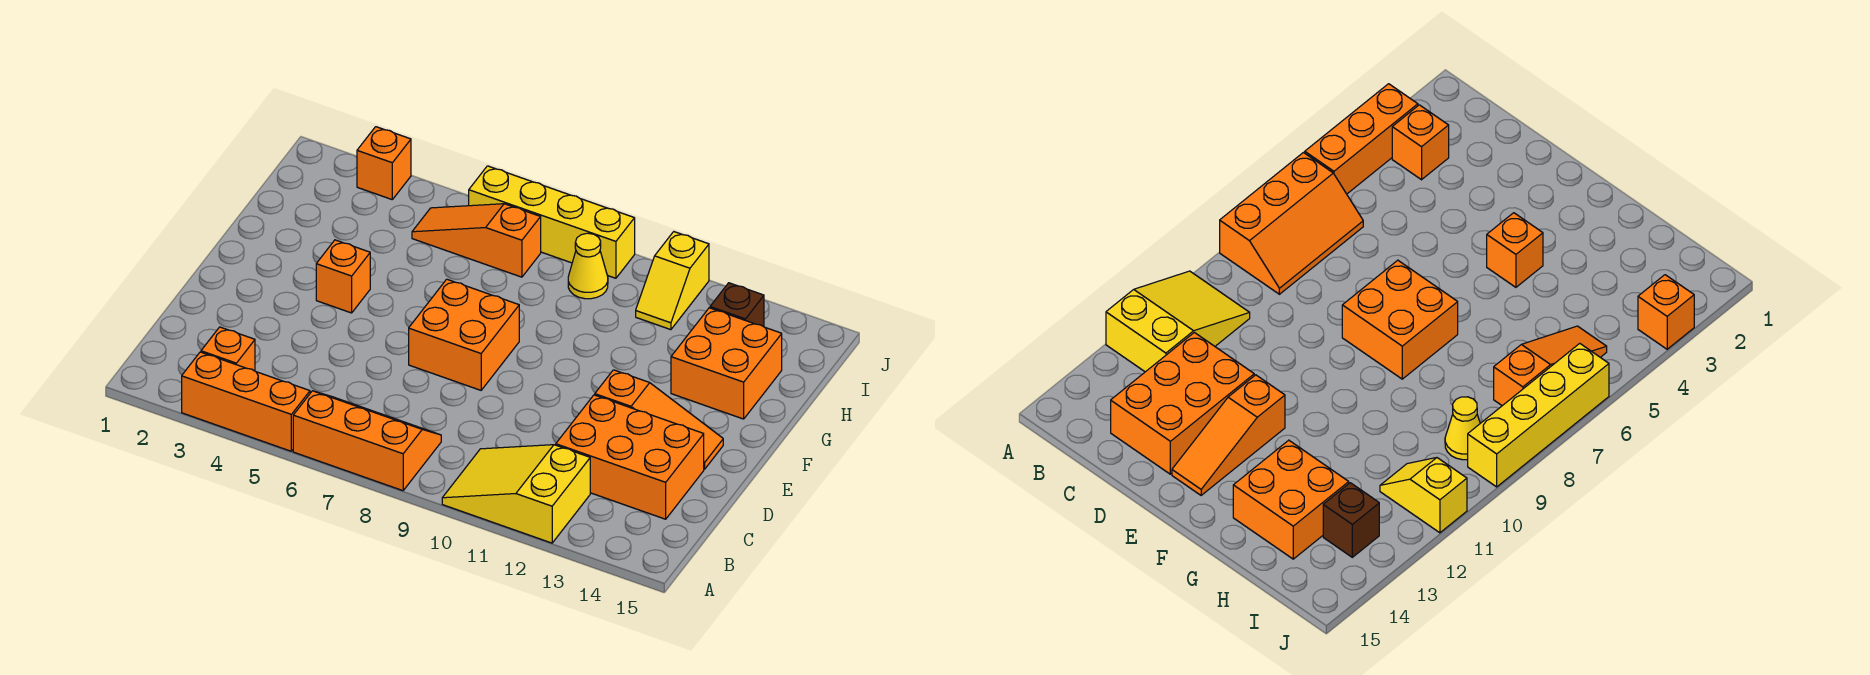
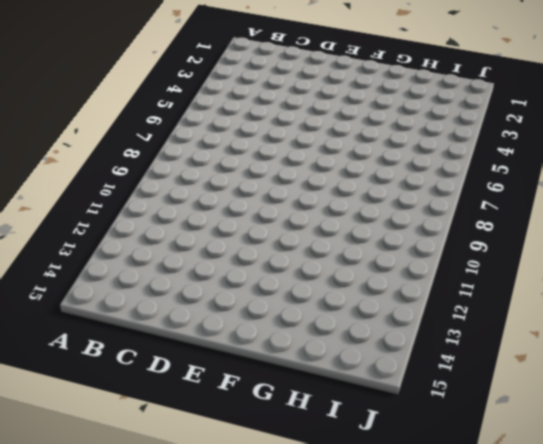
none -> orange brick A3:A5 level 1
none -> orange slope A6:B8 level 1 top A
none -> yellow slope A10:B12 level 1 top 12

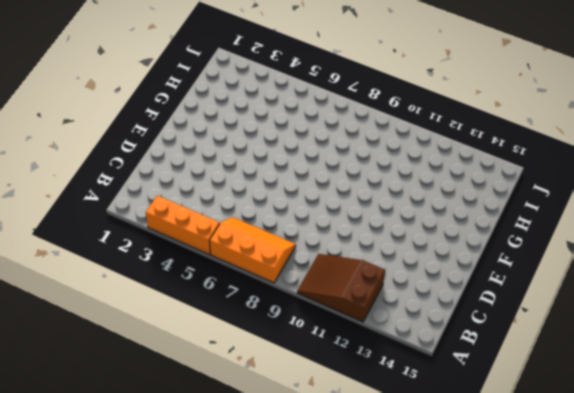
brown slope A10:B12 level 1 top 12 -> yellow slope A10:B12 level 1 top 12
none -> orange brick B3 level 1
none -> orange brick C12:D14 level 1
none -> orange brick E7:F8 level 1

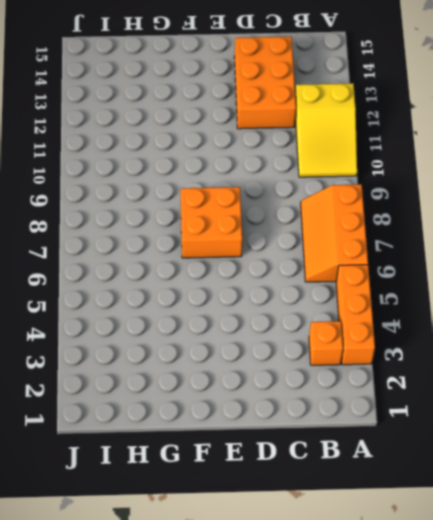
none -> orange slope E12:E14 level 1 top 12
none -> orange brick F4 level 1
none -> orange brick G13:H14 level 1

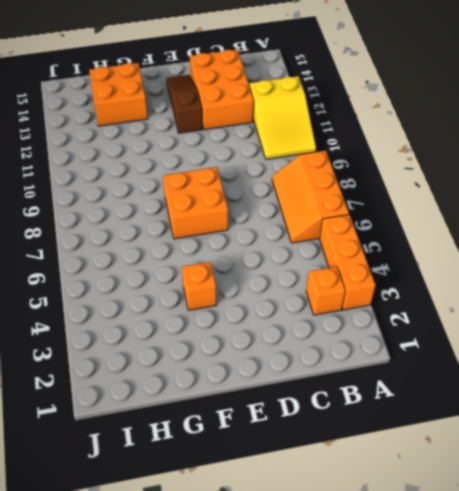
brown slope E12:E14 level 1 top 12 -> orange slope E12:E14 level 1 top 12
none -> orange slope I5:I7 level 1 top 7
none -> yellow cone I9 level 1
none -> yellow slope I11:J11 level 1 top J

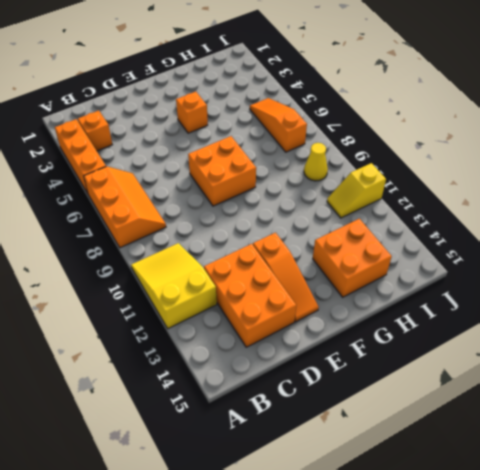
none -> brown brick I13 level 1
none -> orange brick J3 level 1
none -> yellow brick J6:J9 level 1

